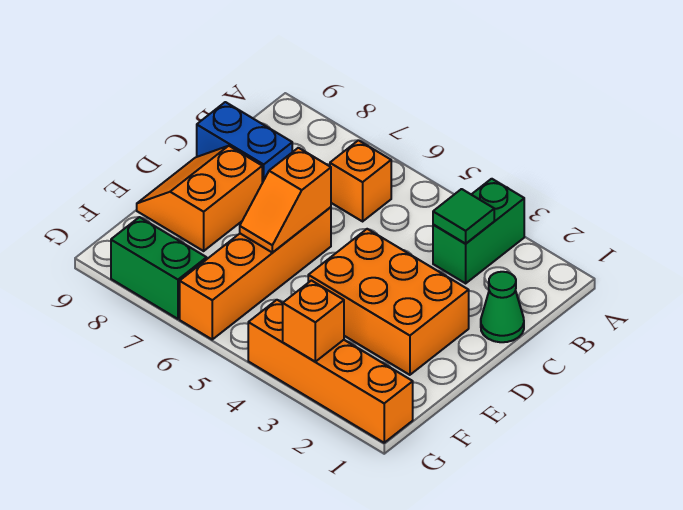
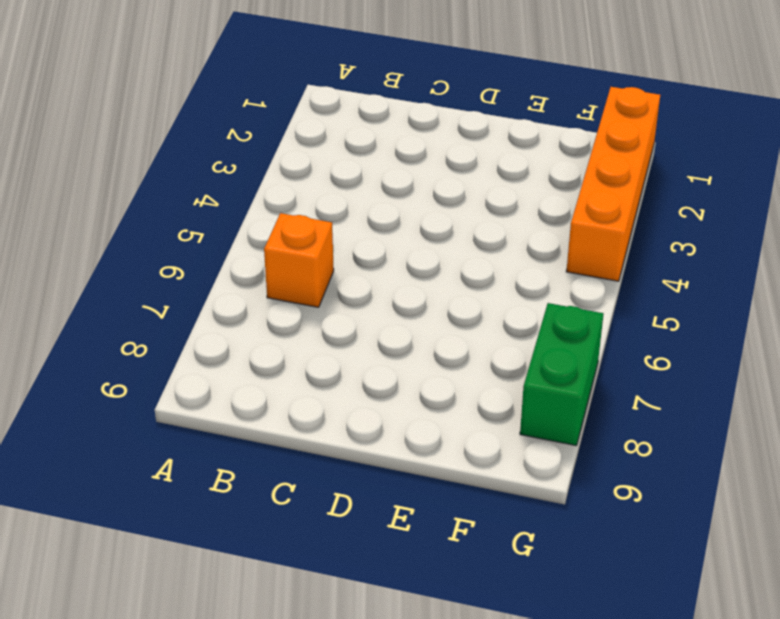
none -> green brick A3:B3 level 1
none -> green cone C1 level 1
none -> blue brick C8:C9 level 1

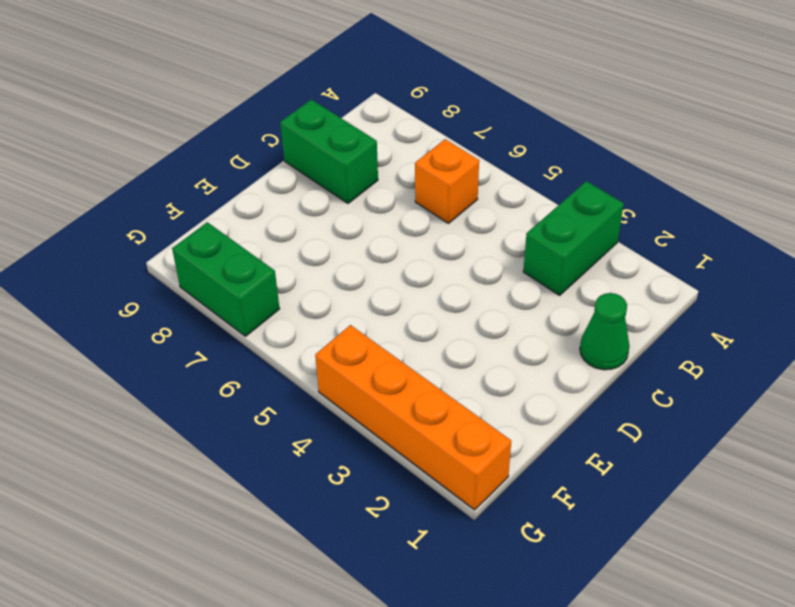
green brick C8:C9 level 1 -> blue brick C8:C9 level 1
none -> orange brick D2:E4 level 1
none -> orange brick D6:G6 level 1
none -> orange slope D8:E9 level 1 top 8

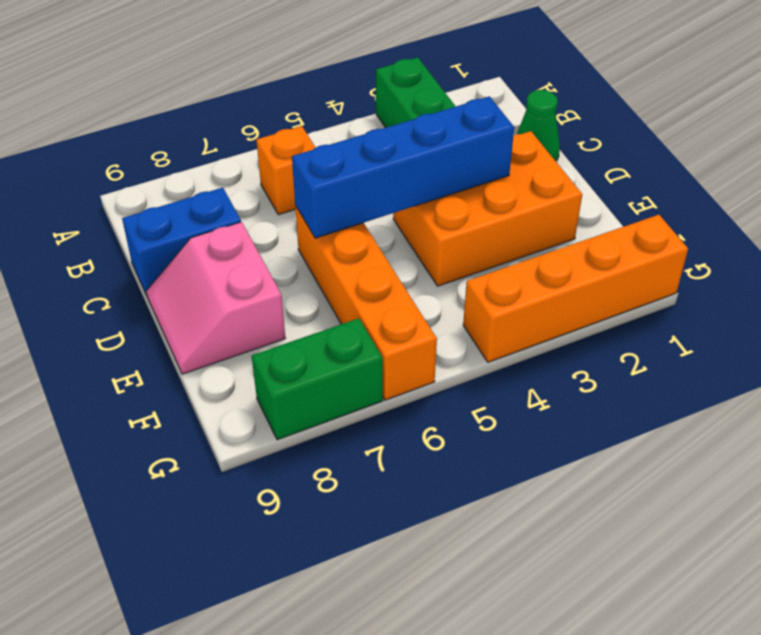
blue brick D3:D6 level 2 -> orange slope D6:E6 level 2 top D
pink slope D8:E9 level 1 top 8 -> orange slope D8:E9 level 1 top 8
none -> green tile B3 level 2
none -> orange brick G3 level 2

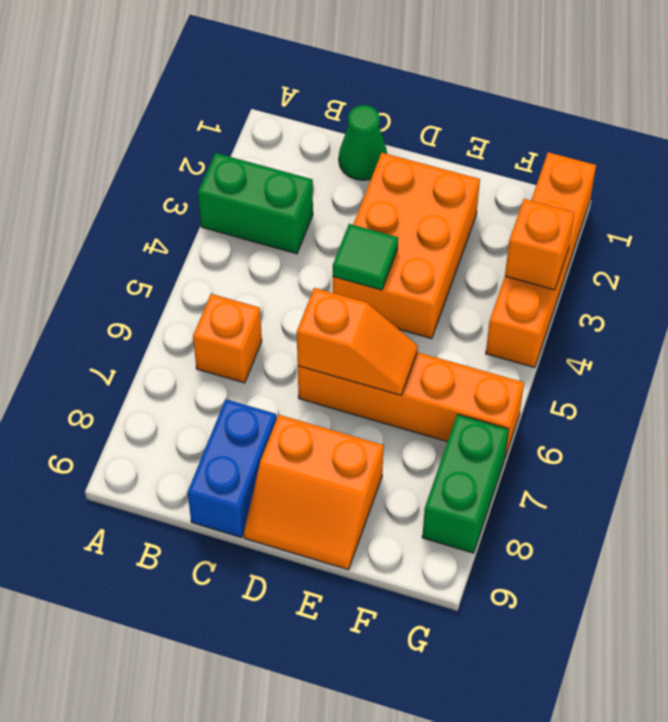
green tile D4 level 2 -> green tile B3 level 2

